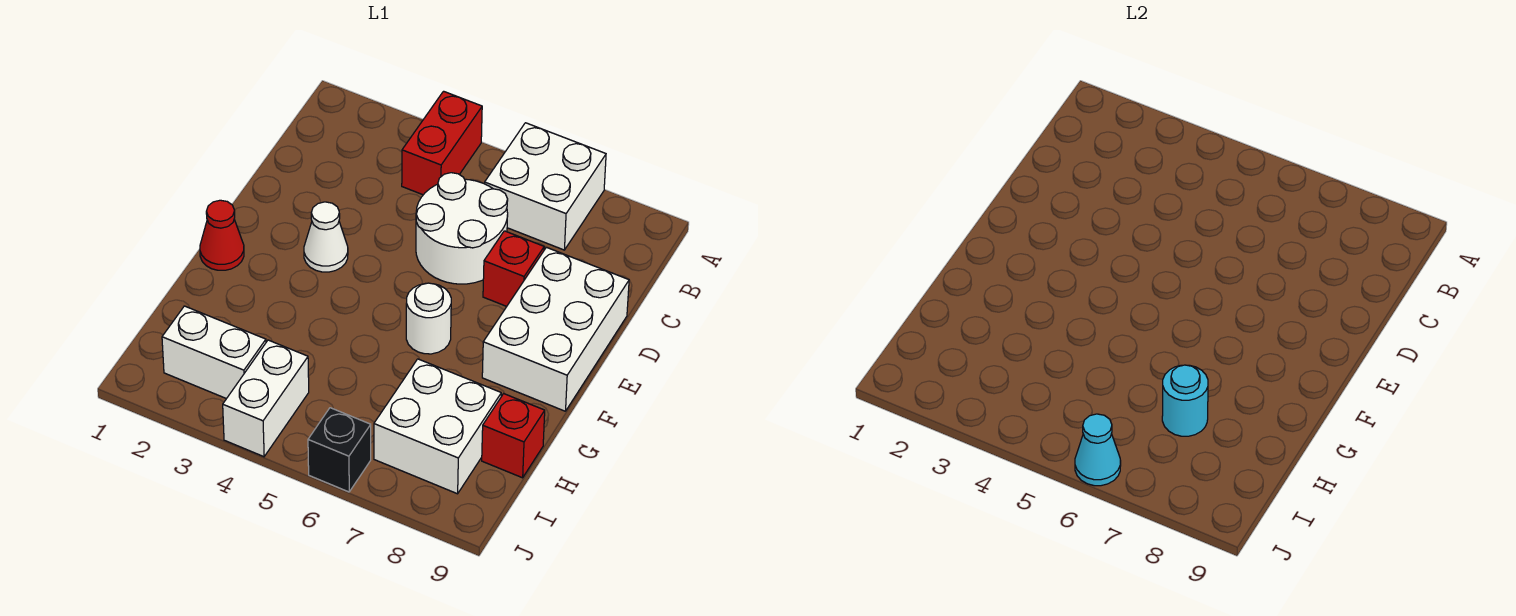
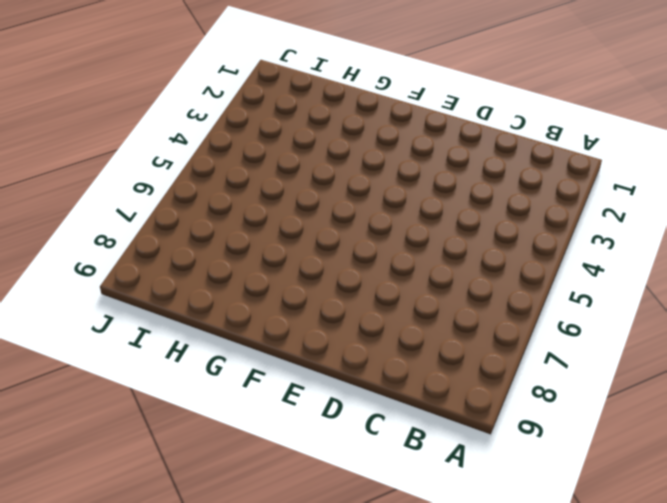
none -> red brick A4:B4 level 1
none -> white brick A6:B7 level 1
none -> white round brick C5:D6 level 1

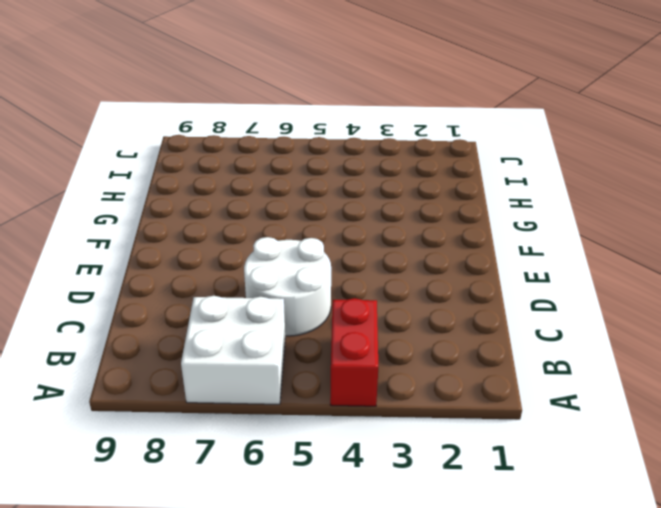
none -> red brick D7 level 1
none -> white brick D8:F9 level 1
none -> white cone E3 level 1

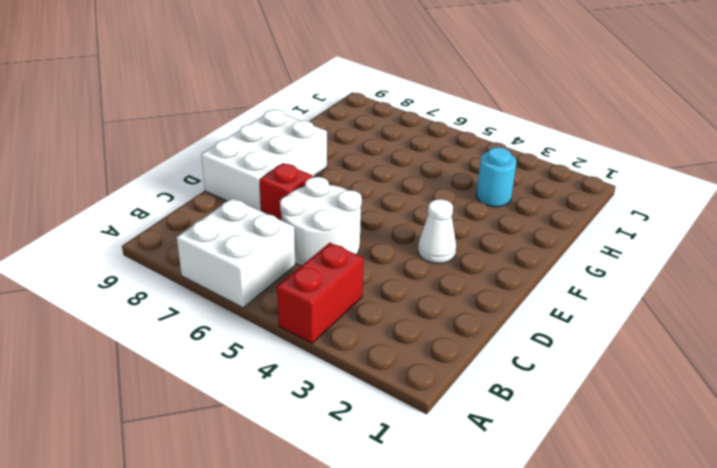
cyan round brick H3 level 1 -> cyan round brick H7 level 2
none -> red cone F1 level 1
none -> white round brick F6 level 1
none -> white brick H7:I8 level 1

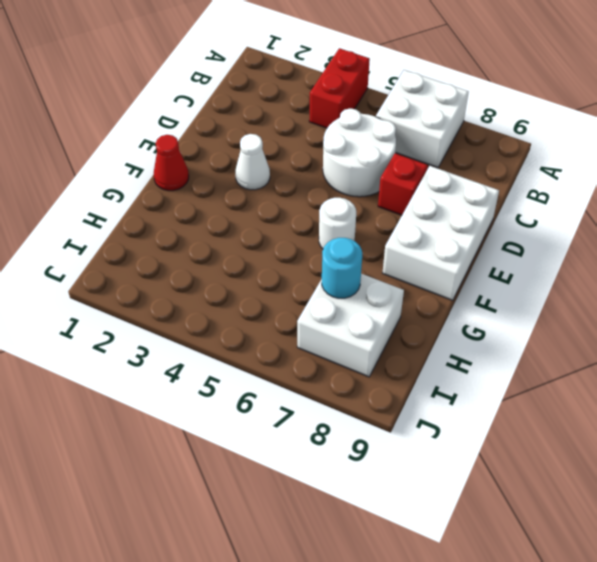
none -> red brick H9 level 1
none -> white brick I2:I3 level 1
none -> white brick I4:J4 level 1

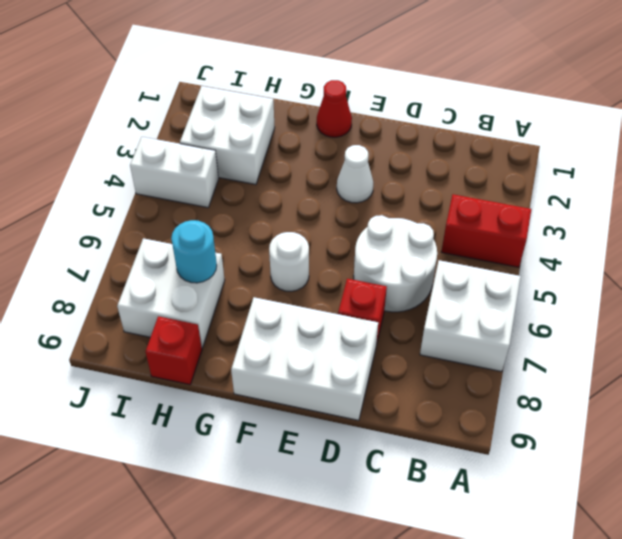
white brick H2:I3 level 1 -> white brick I2:I3 level 1
none -> black brick J6 level 1
none -> cyan cone J6 level 2

